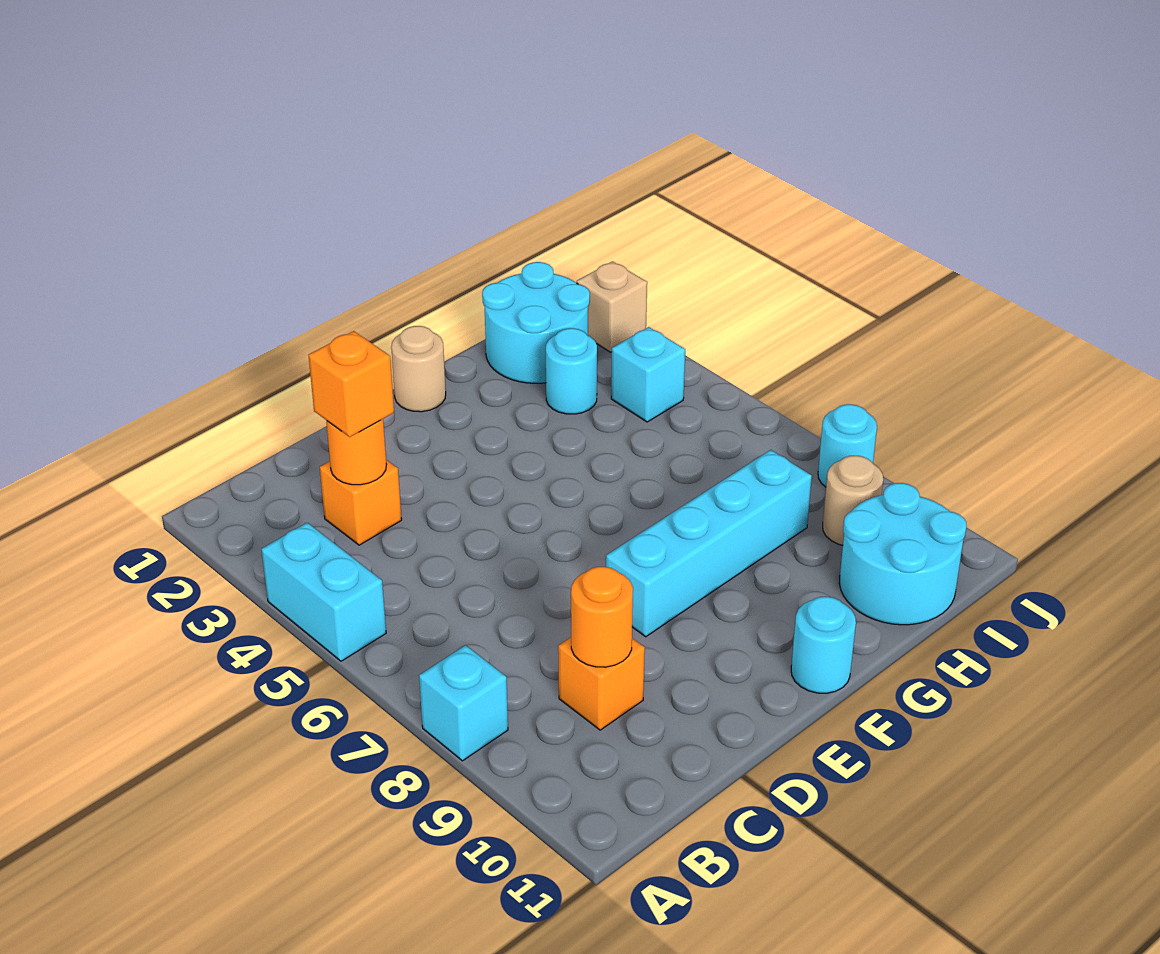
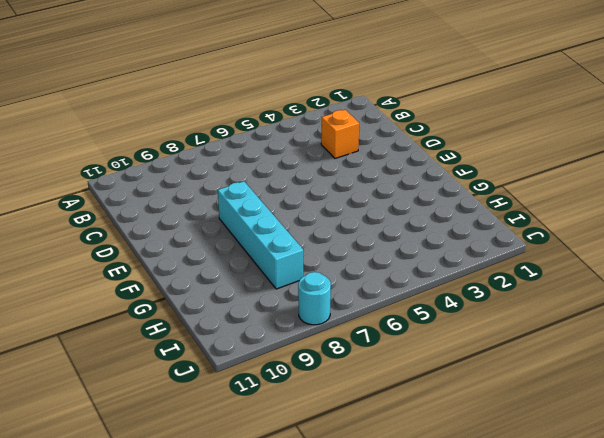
none -> cyan brick A4:A5 level 1
none -> cyan brick A8 level 1
none -> orange brick C9 level 1

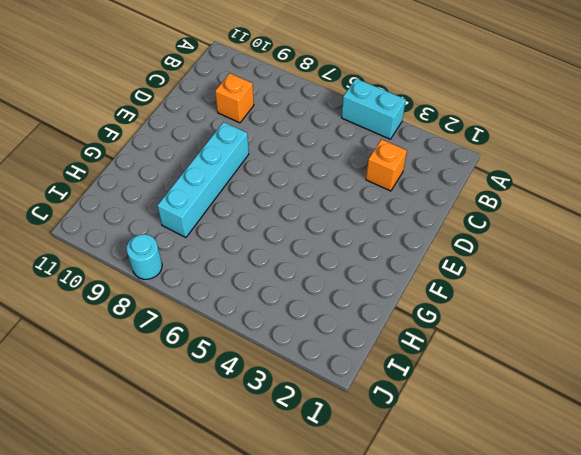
none -> cyan brick A8 level 1
none -> tan round brick F1 level 1
none -> cyan round brick F11 level 1

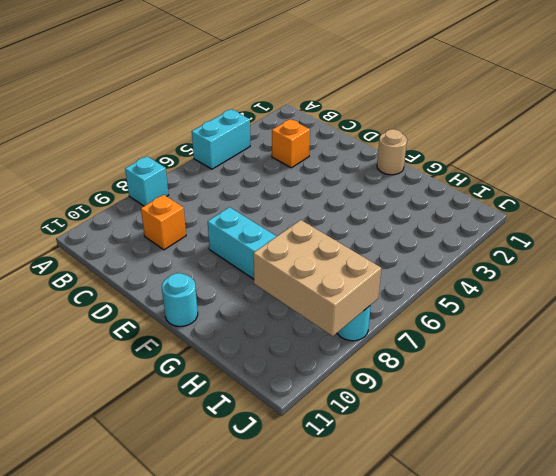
tan brick H8:J9 level 2 -> none
none -> cyan round brick H1:I2 level 1
none -> cyan round brick H3 level 1
none -> cyan round brick H10:I11 level 1

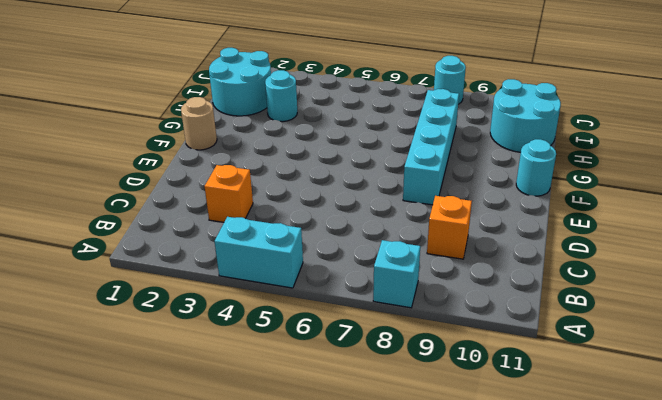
none -> cyan brick I4 level 1
none -> tan round brick I9 level 1
none -> tan brick J2 level 1

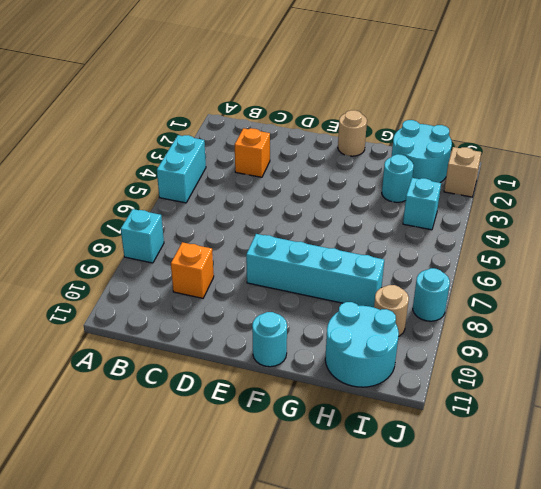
none -> orange round brick C3 level 2
none -> orange round brick C9 level 2
none -> orange brick C3 level 3

